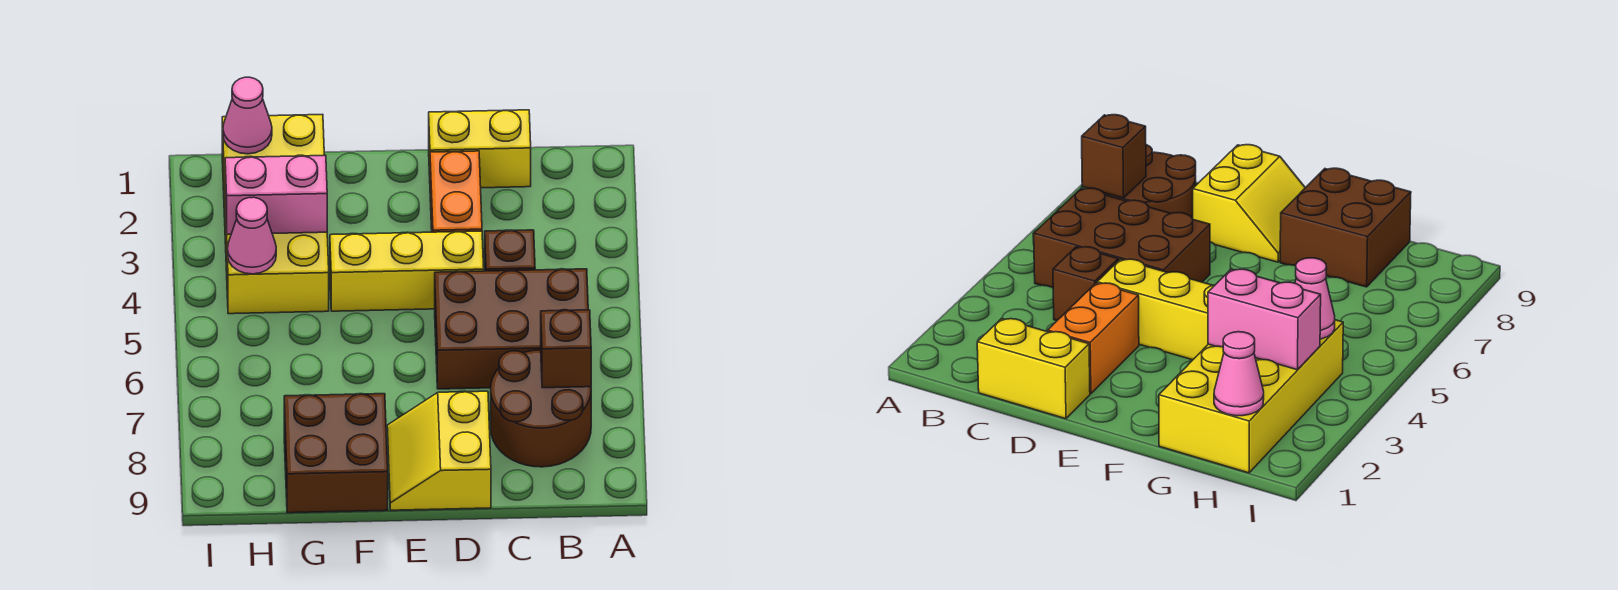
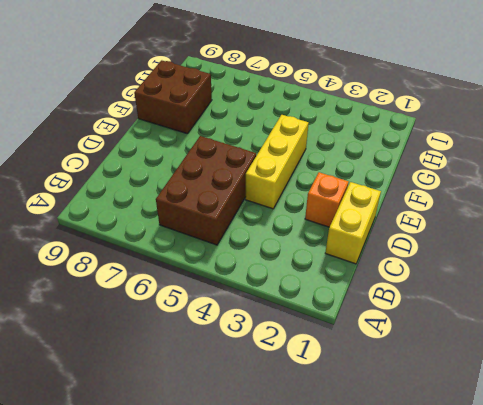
orange brick D2 level 1 -> orange brick D2:D3 level 1
none -> brown round brick B7:C8 level 1
none -> brown brick C4 level 1
none -> yellow slope D8:E9 level 1 top D

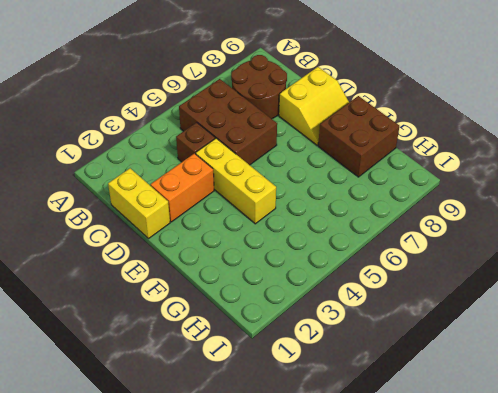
none -> yellow brick G1:H4 level 1
none -> brown brick B7 level 2
none -> pink brick G3:H3 level 2

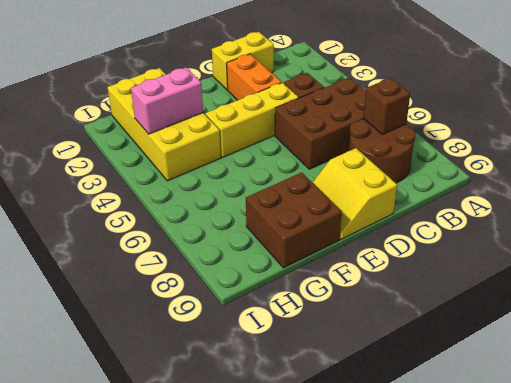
none -> pink cone H1 level 2
none -> pink cone H4 level 2

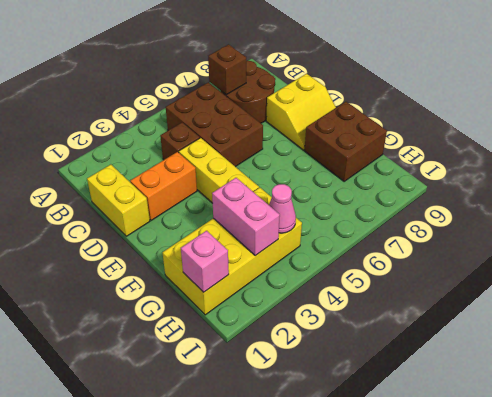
pink brick H1 level 2 -> pink cone H1 level 2

